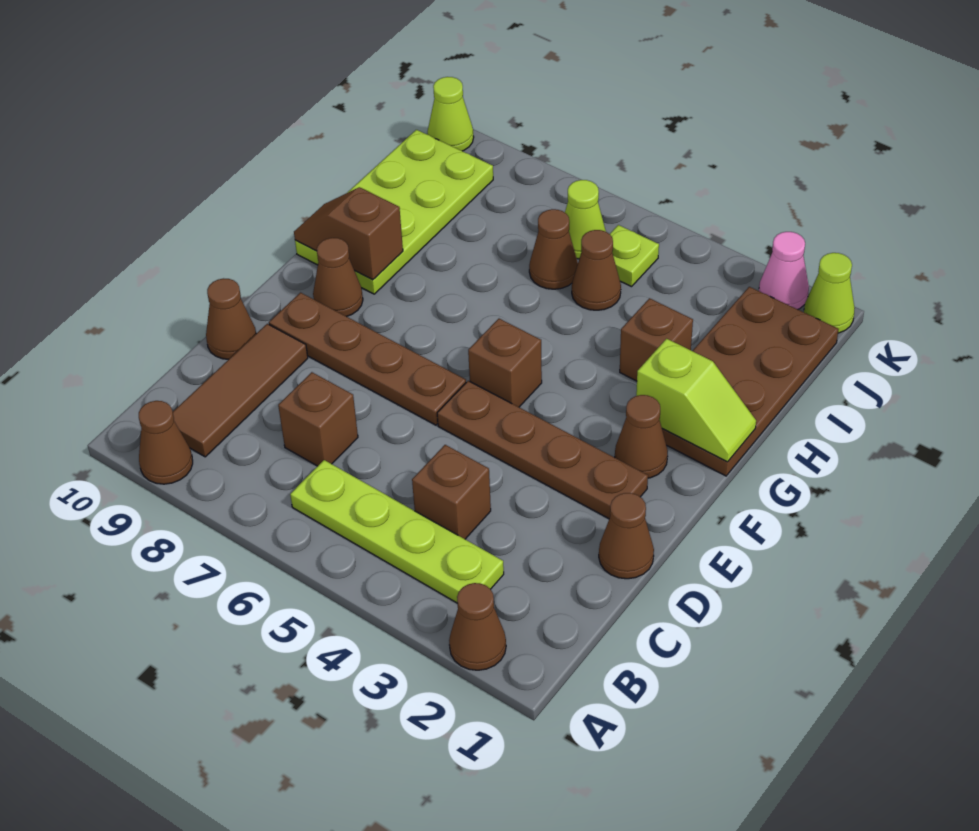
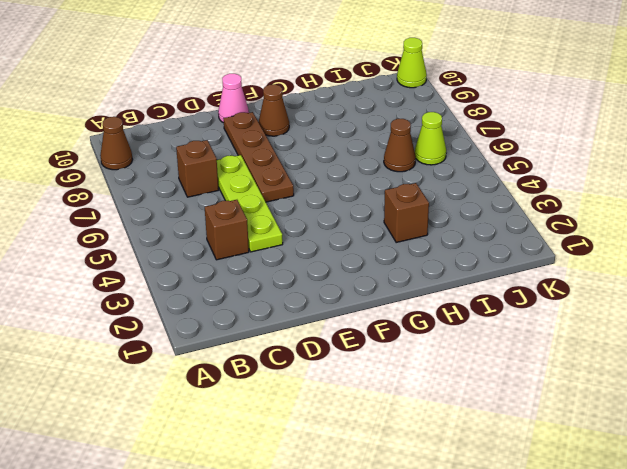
lime plate D4:D7 level 1 -> lime plate B3:B6 level 1
pink cone E10 level 1 -> pink cone K2 level 1
none -> brown cone A2 level 1
none -> brown tile B9:D9 level 1
none -> brown cone D1 level 1

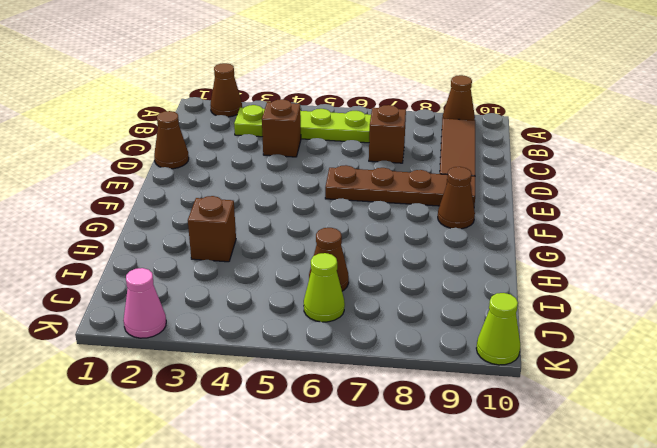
none -> brown cone D10 level 1
none -> brown plate E2:E5 level 1
none -> brown cone F2 level 1

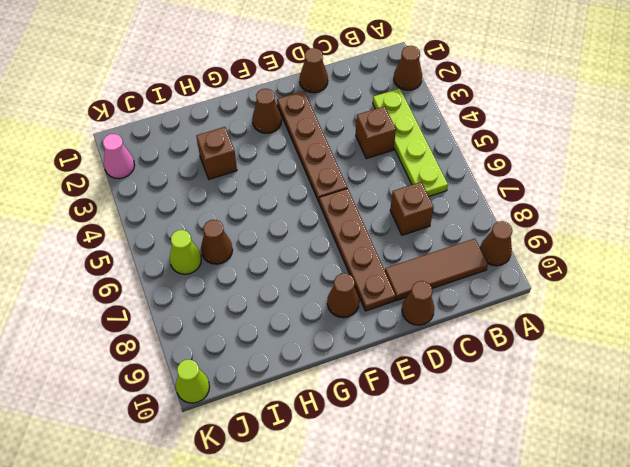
none -> brown brick F5 level 1
none -> brown plate G1:J2 level 1
none -> lime plate G9:J10 level 1

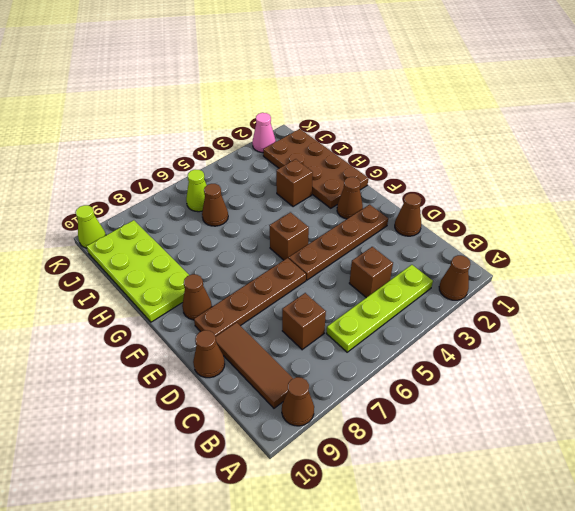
none -> brown cone I5 level 1
none -> lime plate J5 level 1
none -> lime cone K1 level 1

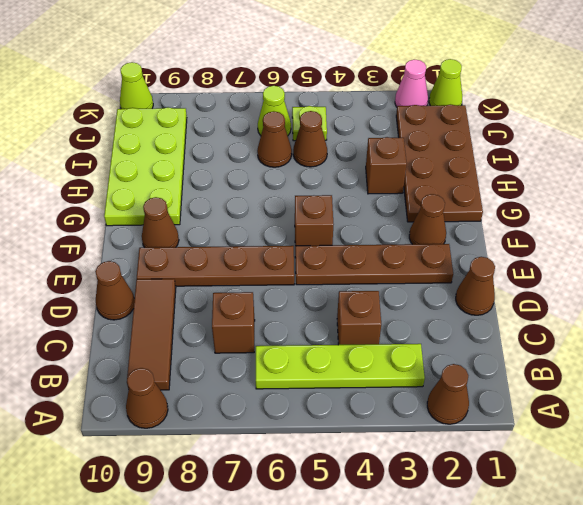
none -> lime slope G1:G2 level 2 top 2
none -> brown slope G9:G10 level 2 top 9

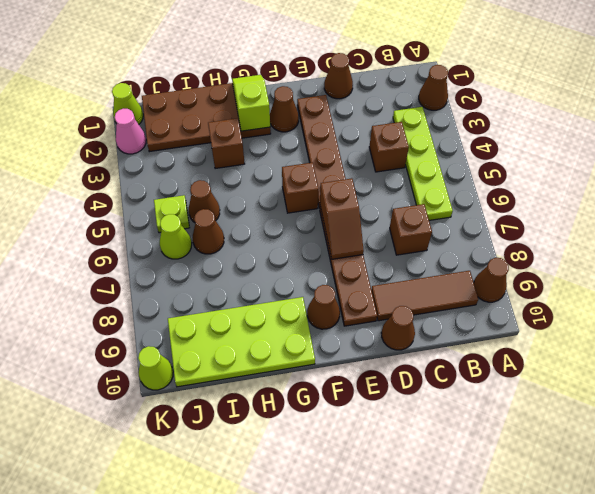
brown slope E6:E7 level 2 top 6 -> brown slope G9:G10 level 2 top 9

